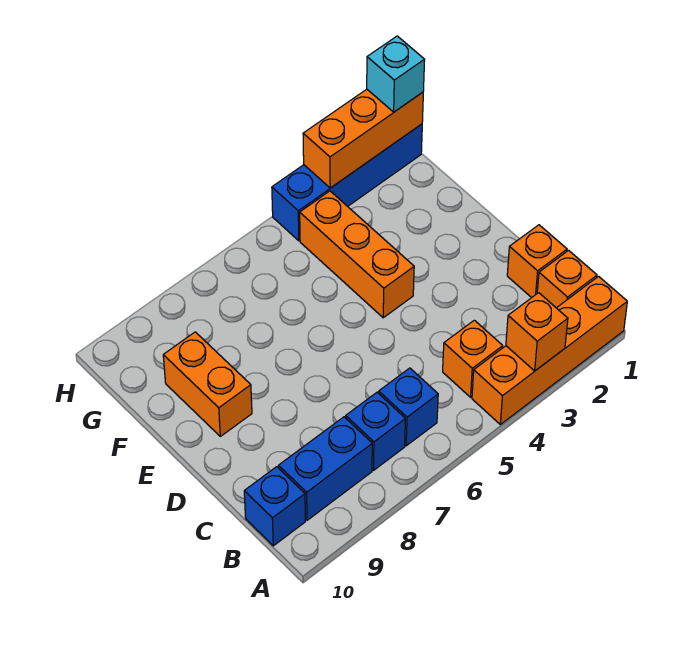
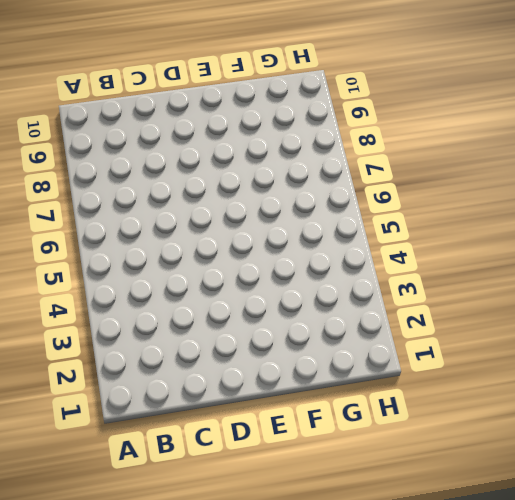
none -> orange brick A1:A4 level 1
none -> orange brick B1 level 1
none -> orange brick B4 level 1

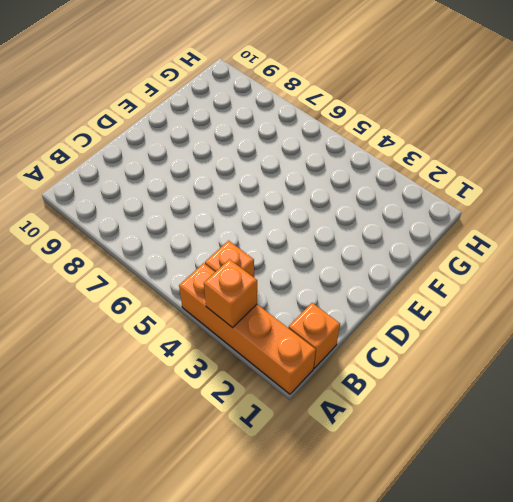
none -> blue brick B6 level 1
none -> blue brick B7 level 1
none -> blue brick B8:B9 level 1

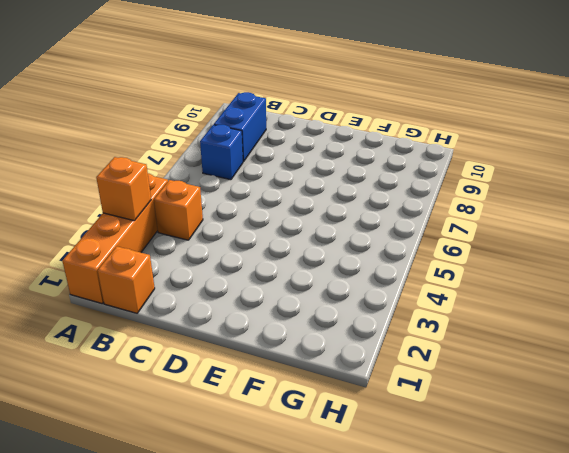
none -> blue brick B6 level 1
none -> blue brick B10 level 1
none -> orange brick C1 level 1

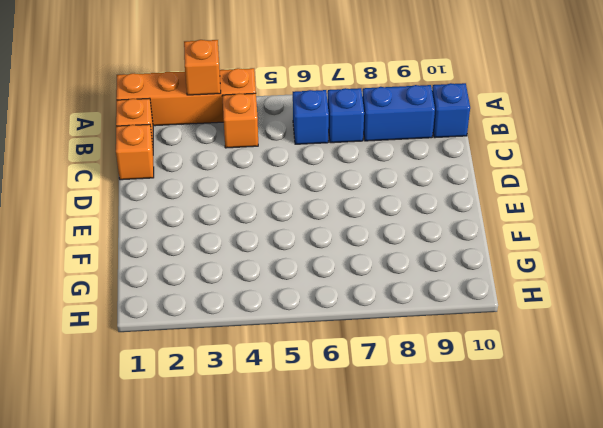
none -> orange brick E4:G4 level 1
none -> orange brick E9:F9 level 1
none -> blue brick H1:H4 level 1

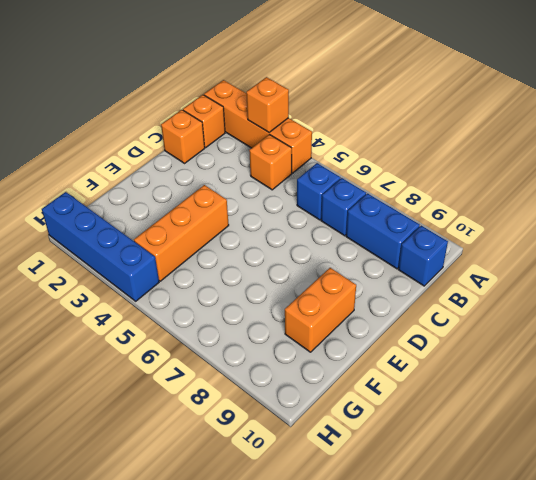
none -> orange brick H1:H3 level 2
none -> cyan brick H1 level 3

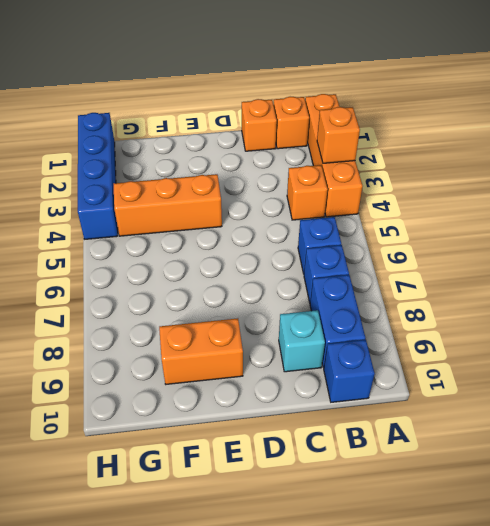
cyan brick C9 level 1 -> cyan brick H1 level 3
none -> orange brick H1:H3 level 2

